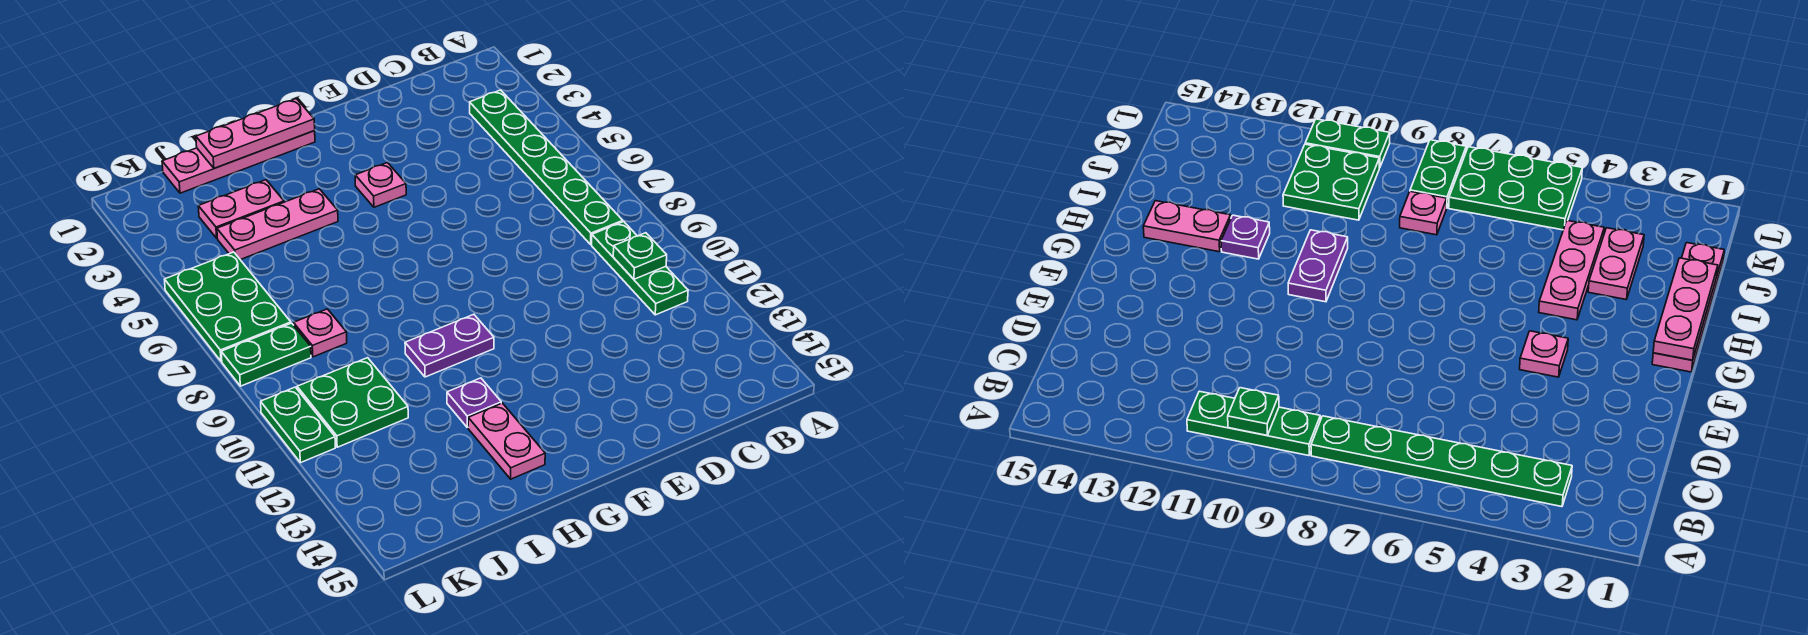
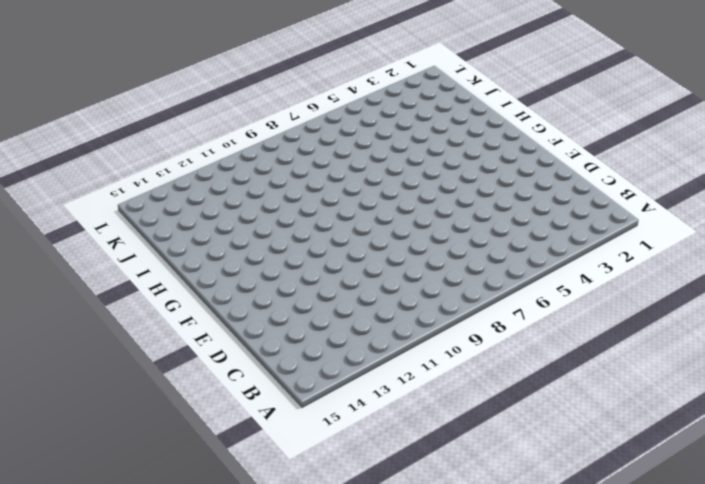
none -> green plate B3:B8 level 1
none -> green plate B9:B11 level 1
none -> pink plate F4 level 1

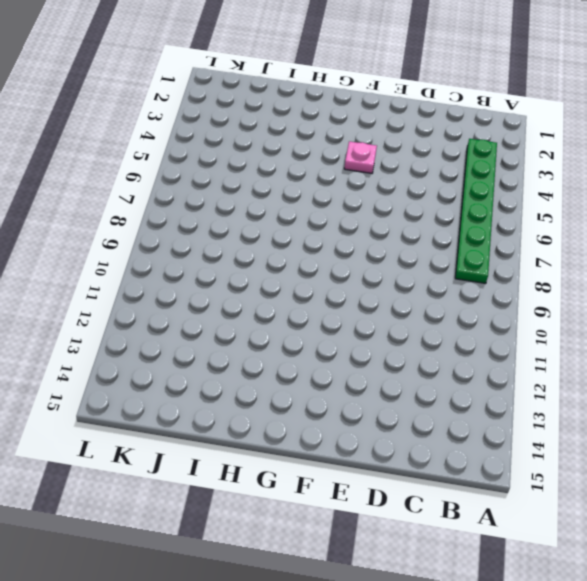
none -> green plate B9:B11 level 1
none -> pink plate G1:J1 level 1
none -> purple plate G10:H10 level 1

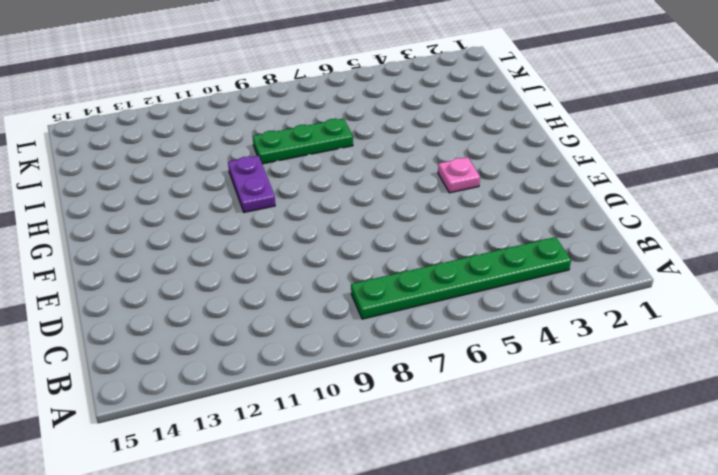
green plate I7:I9 level 1 -> green plate B9:B11 level 1
none -> pink plate G1:J1 level 1
none -> pink plate H4:J4 level 1
none -> purple plate H12 level 1

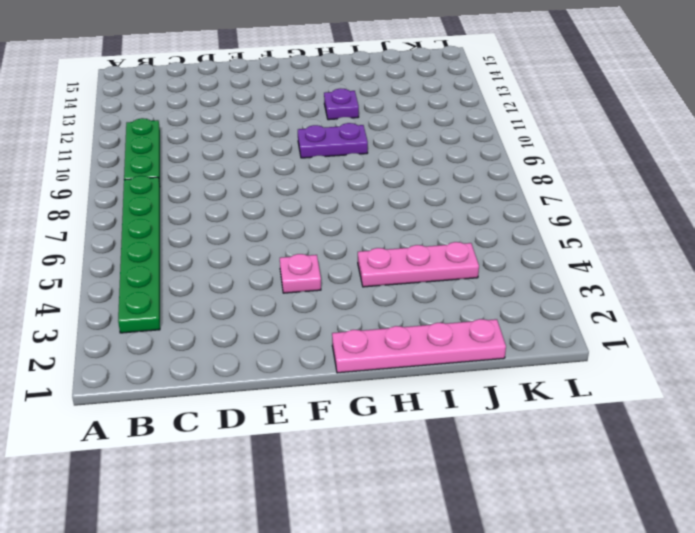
none -> pink plate H13:H14 level 1
none -> pink plate I3:J3 level 1
none -> pink plate J8 level 1

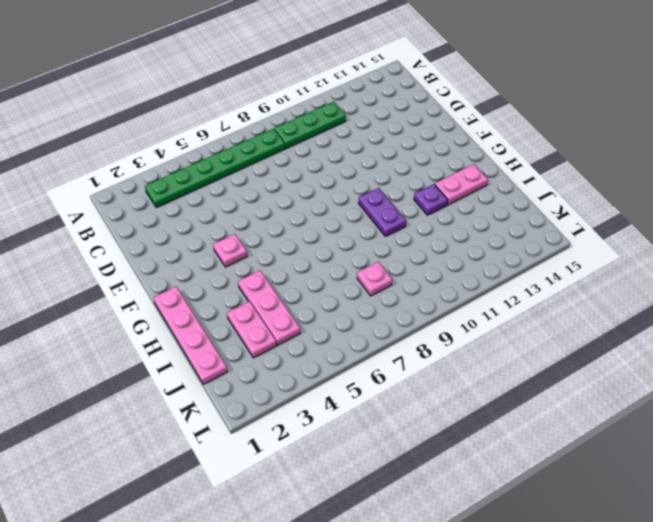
none -> green plate J10:K11 level 1
none -> green plate K5:L7 level 1
none -> green plate K8:L8 level 1

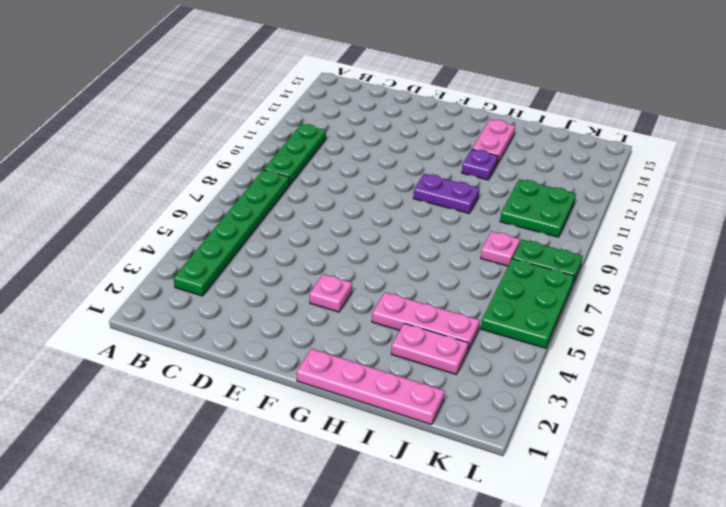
none -> green plate L10:L11 level 1
none -> green plate B10 level 2
none -> pink plate G1:I1 level 2

